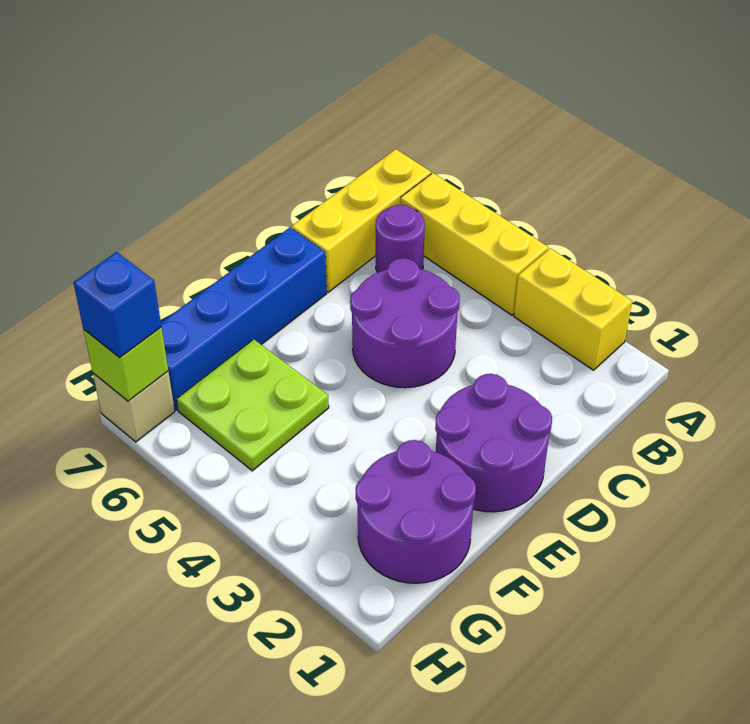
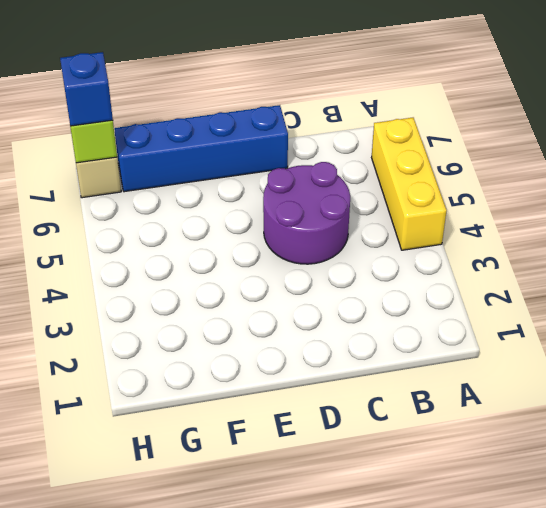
none -> yellow brick A2:A3 level 1
none -> yellow brick A7:C7 level 1
none -> purple round brick B6 level 1

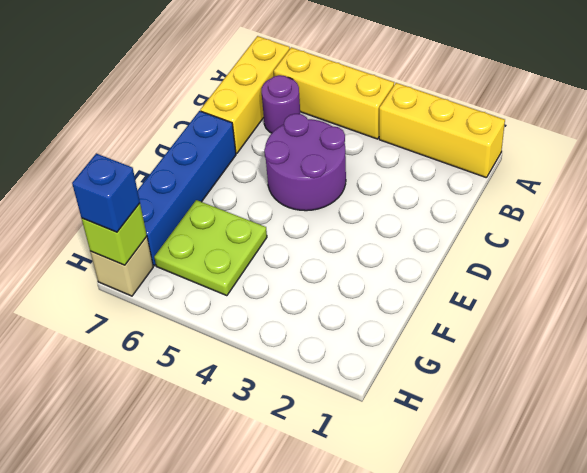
yellow brick A1:A3 level 1 -> yellow brick A2:A3 level 1
none -> purple round brick D1:E2 level 1
none -> purple round brick F1:G2 level 1

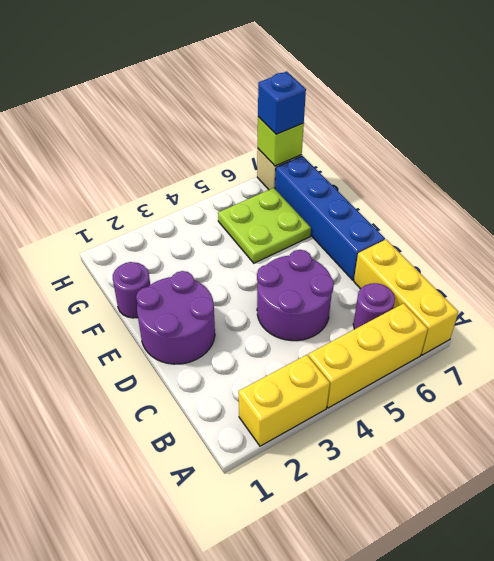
purple round brick F1 level 1 -> purple round brick F1:G2 level 1

